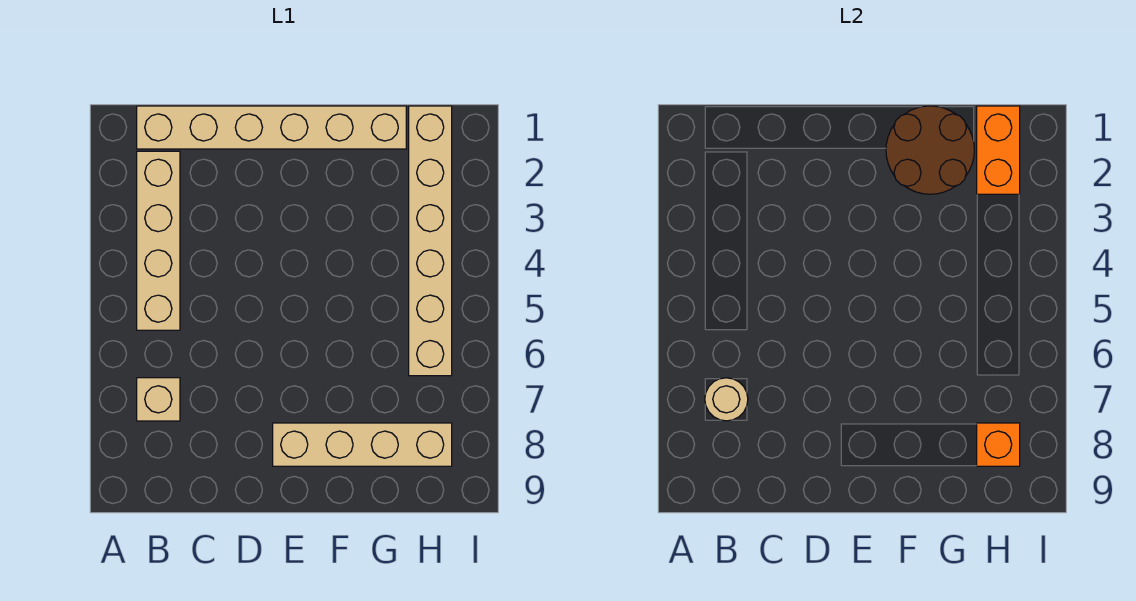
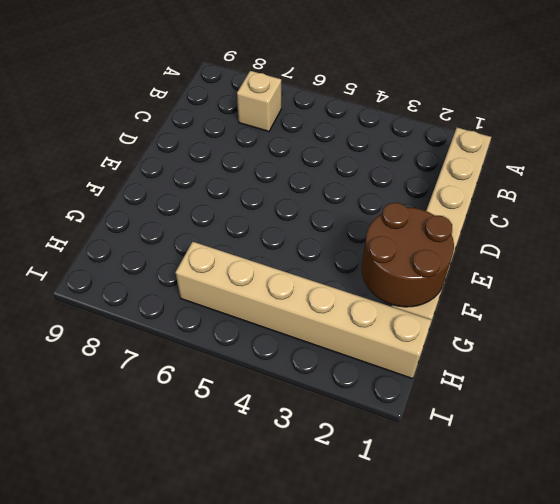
none -> tan brick B2:B5 level 1
none -> tan brick E8:H8 level 1

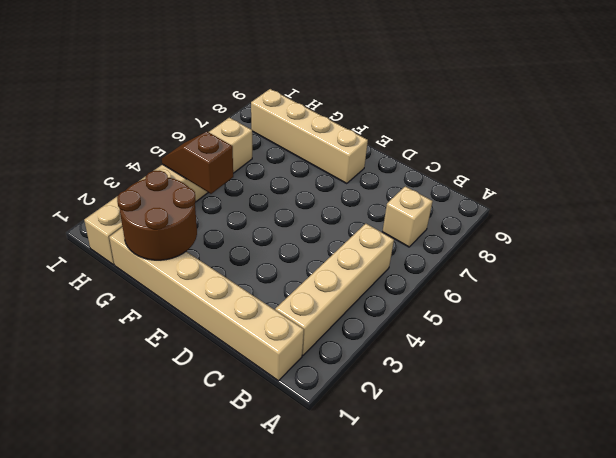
brown slope G4:H4 level 2 top G -> none
none -> tan round brick B7 level 2
none -> orange brick H1:H2 level 2

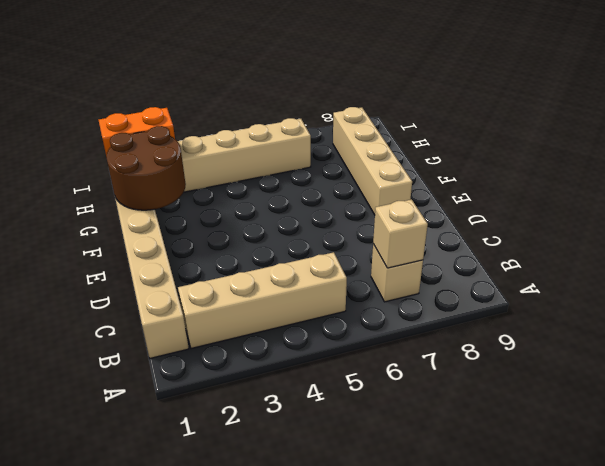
tan brick B7 level 2 -> tan round brick B7 level 2
none -> orange brick H8 level 2

